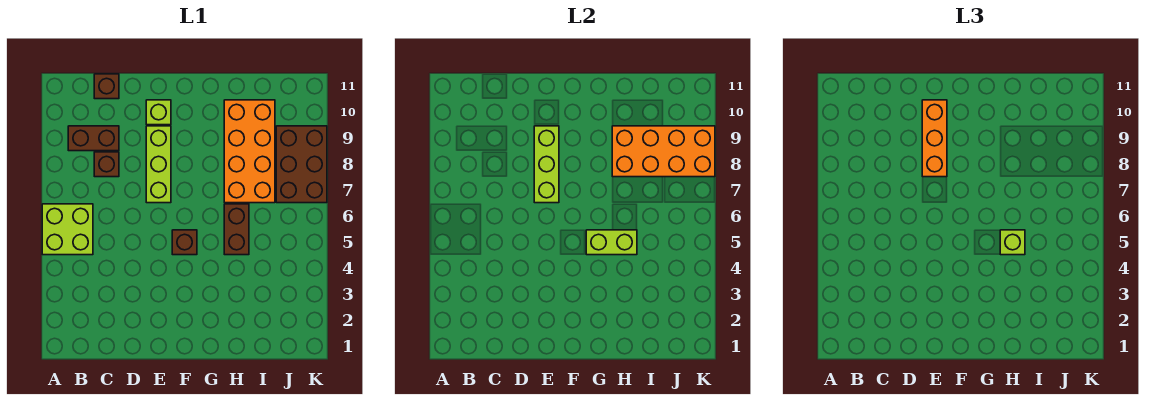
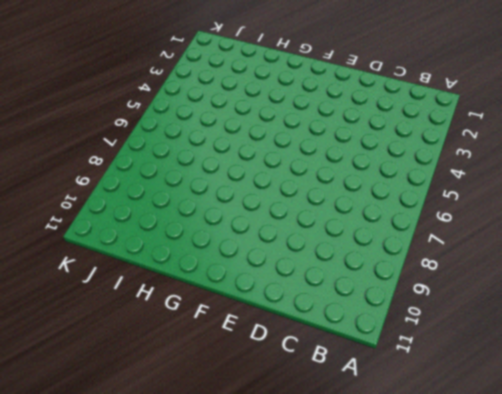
none -> lime brick A5:B6 level 1
none -> brown brick B9:C9 level 1
none -> brown brick C8 level 1

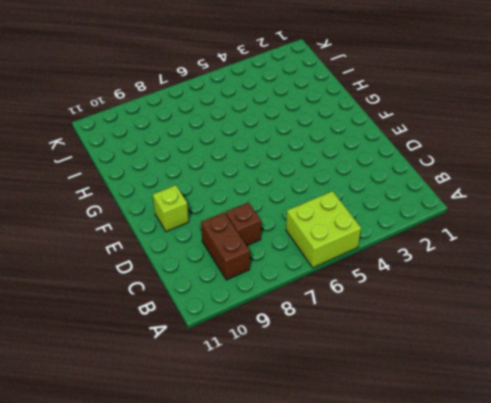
none -> brown brick C11 level 1
none -> lime brick E7:E9 level 1
none -> brown brick F5 level 1

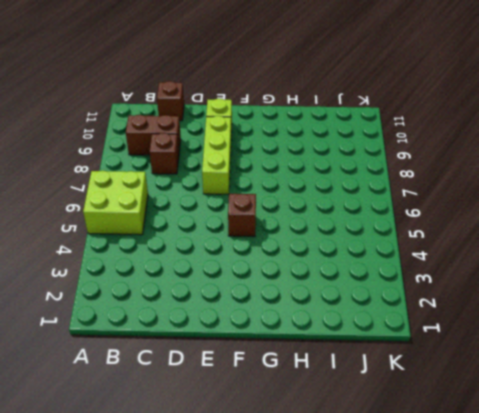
none -> brown brick H5:H6 level 1
none -> orange brick H7:I10 level 1
none -> brown brick J7:K9 level 1

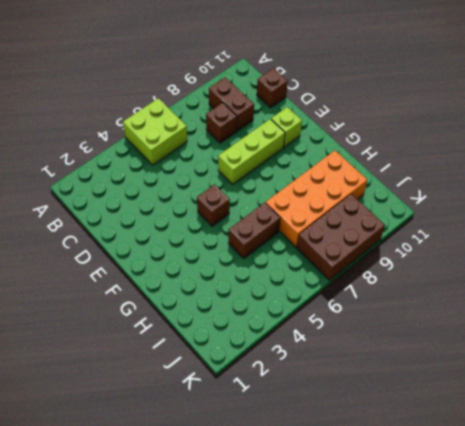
none -> lime brick E7:E9 level 2
none -> lime brick G5:H5 level 2
none -> orange brick H8:K9 level 2

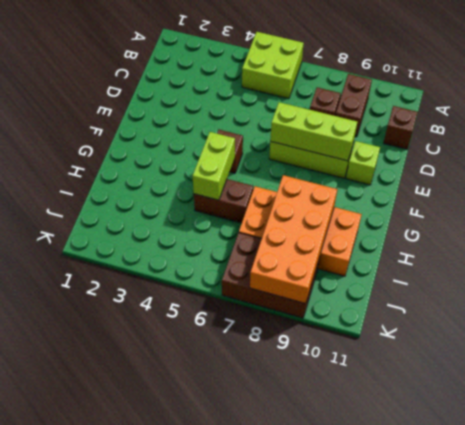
none -> orange brick E8:E10 level 3
none -> lime brick H5 level 3

